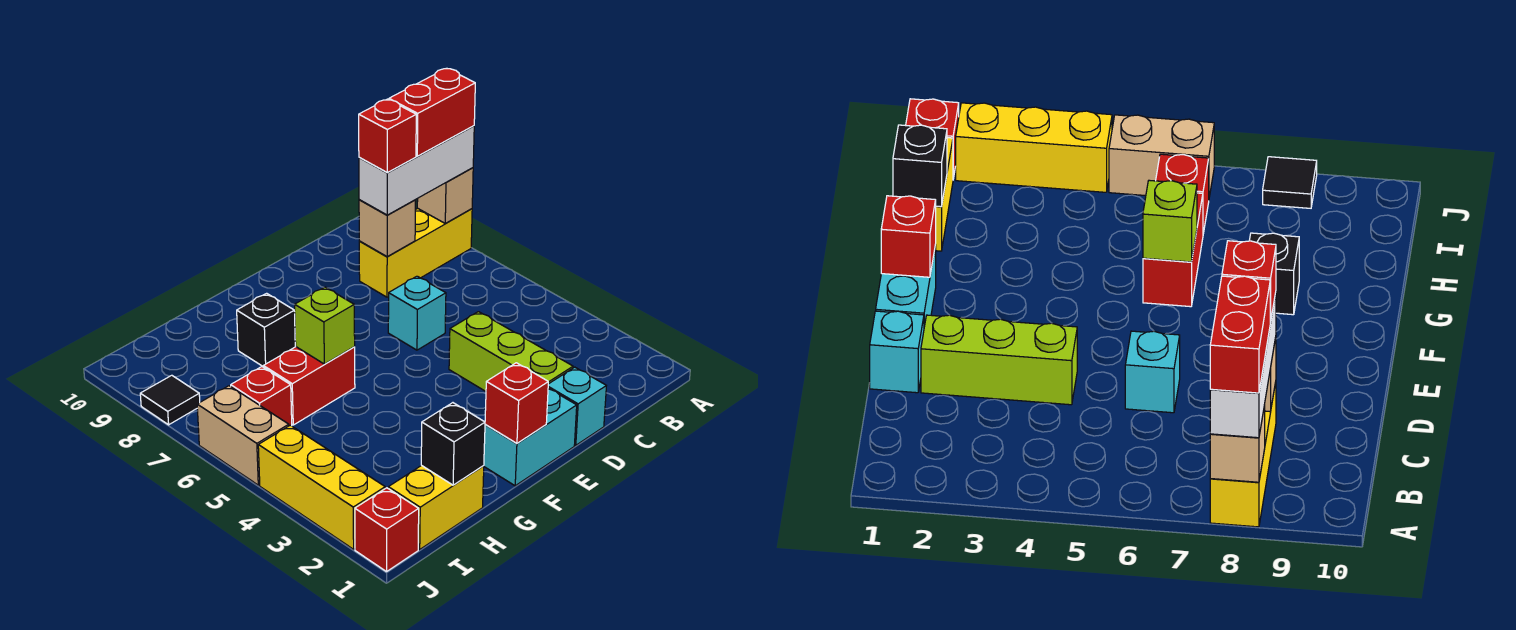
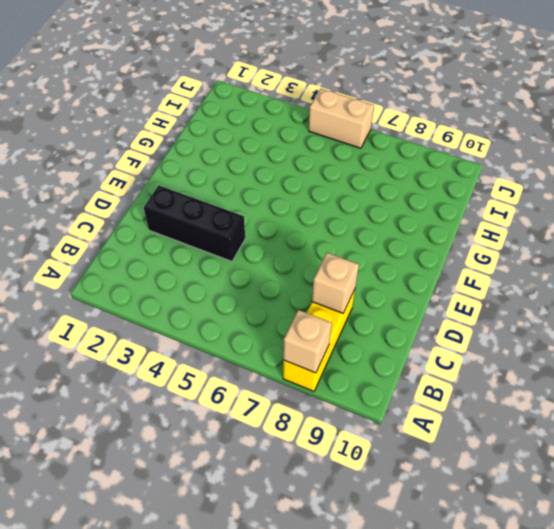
black brick D2:D4 level 1 -> lime brick D2:D4 level 1
none -> cyan brick D1 level 1
none -> cyan brick D6 level 1
none -> cyan brick E1:F1 level 1

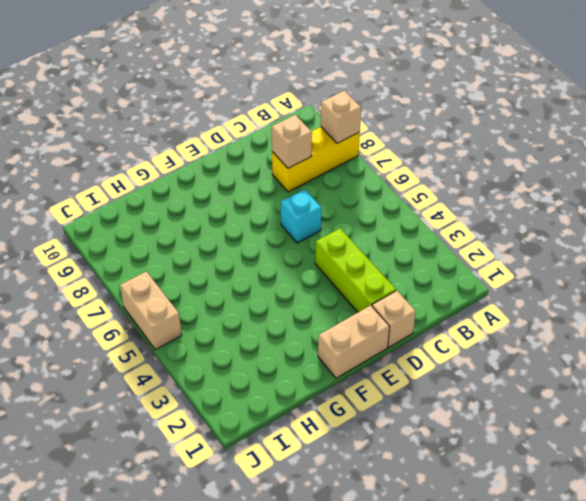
tan brick D1 level 1 -> cyan brick D1 level 1
tan brick E1:F1 level 1 -> cyan brick E1:F1 level 1
none -> red brick G6:H6 level 1
none -> black brick G8 level 1
none -> yellow brick H1:I1 level 1

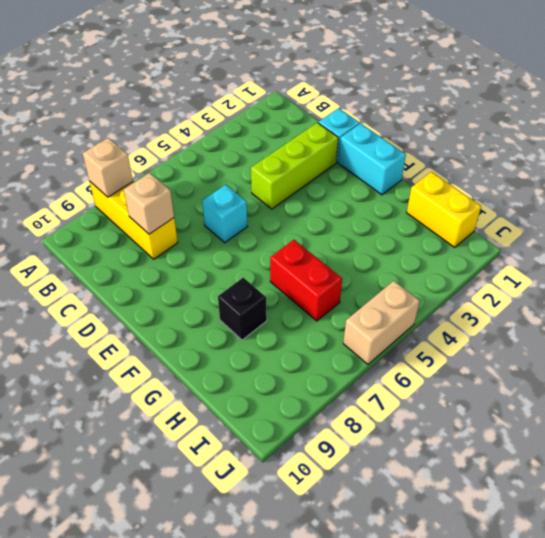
none -> red brick I6 level 1
none -> red brick J1 level 1
none -> yellow brick J2:J4 level 1

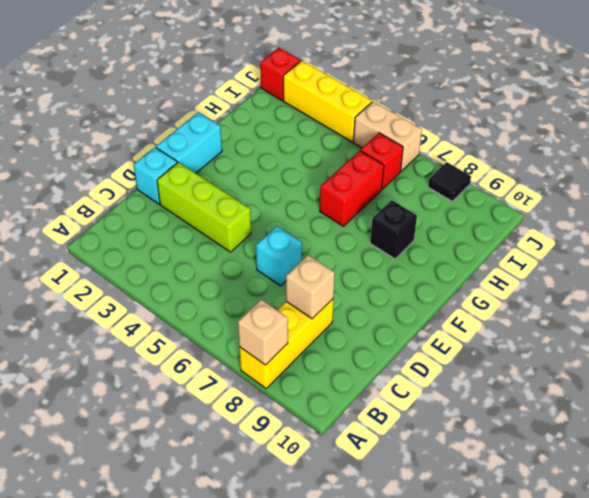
none -> yellow brick H1:I1 level 1
none -> red brick F1 level 2
none -> lime brick G6 level 2

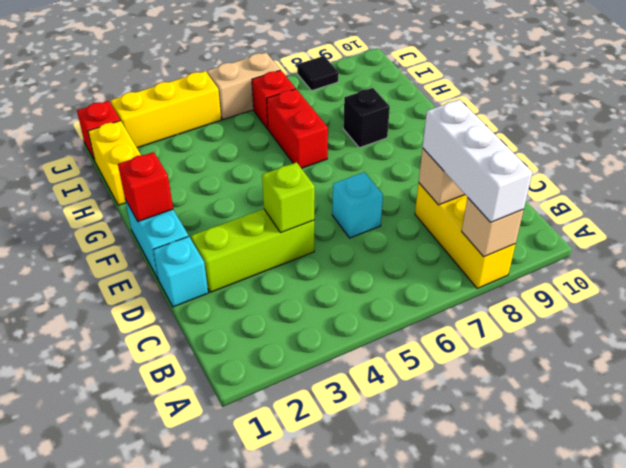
lime brick D4 level 2 -> lime brick G6 level 2
none -> black brick H1 level 2
none -> red brick A8:B8 level 4
none -> red brick C8 level 4

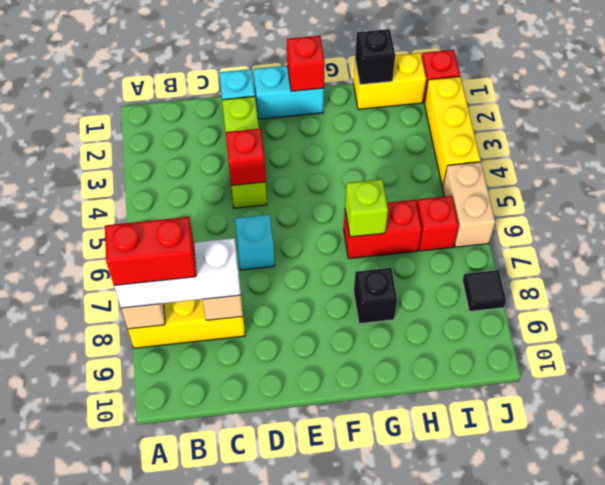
red brick D4 level 2 -> red brick C8 level 4

